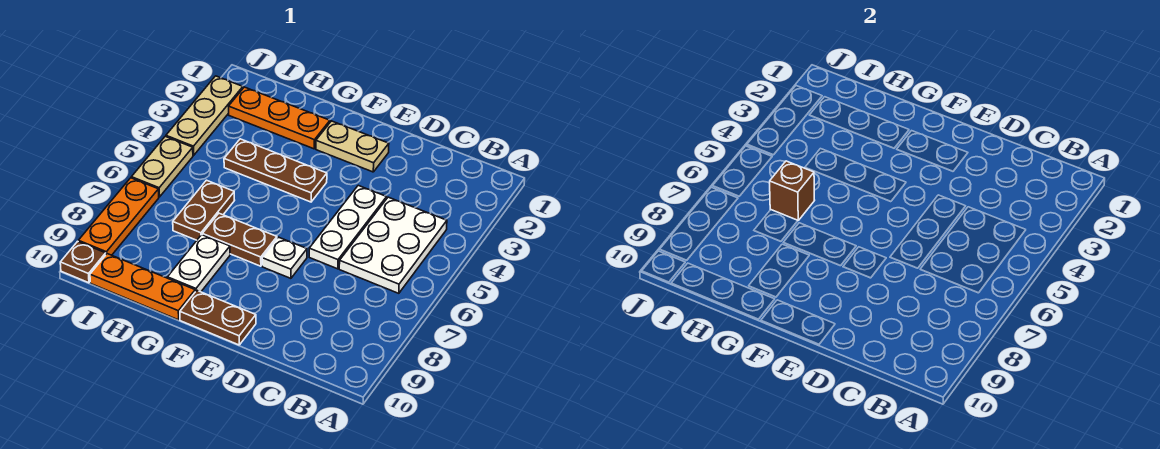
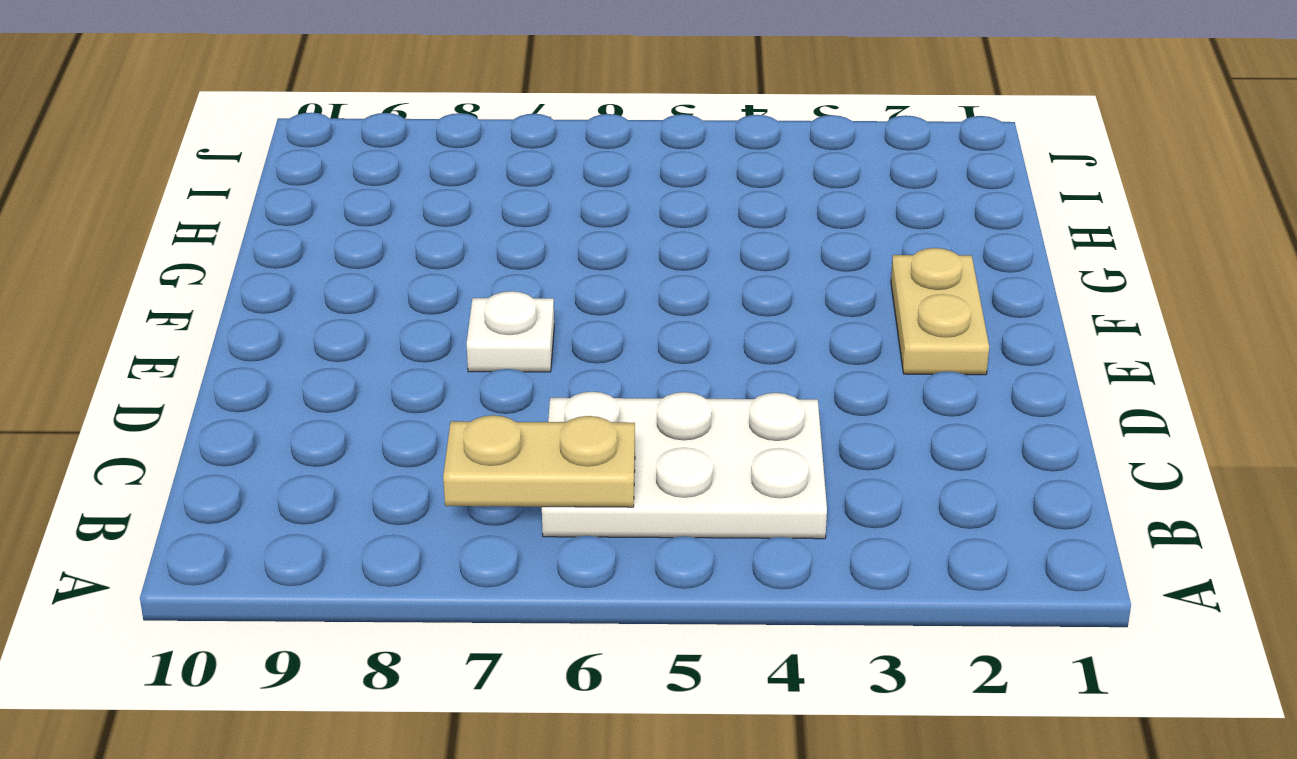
tan plate B6:B7 level 2 -> tan plate J5:J6 level 1
none -> white plate D4:D6 level 1
none -> brown plate E10:F10 level 1
none -> brown plate F4:H4 level 1

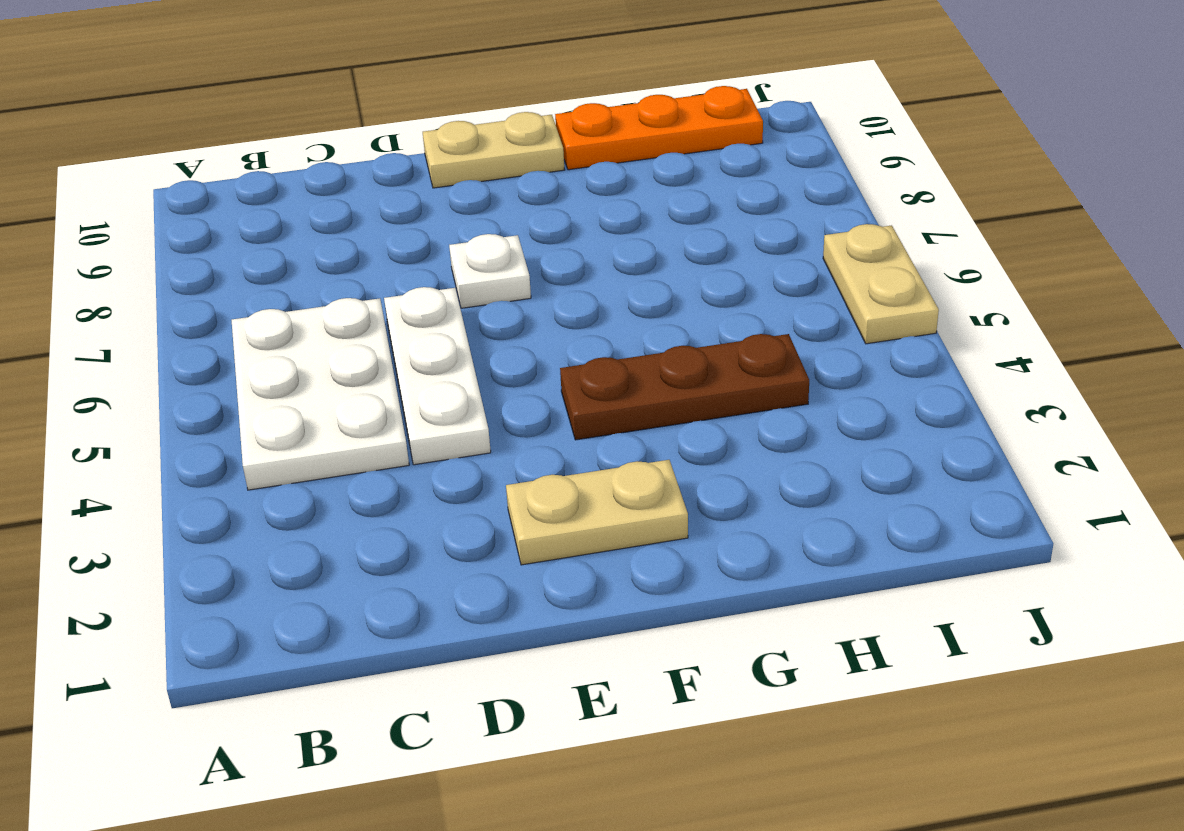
tan plate E10:F10 level 1 -> brown plate E10:F10 level 1
none -> brown plate F7:G7 level 1
none -> orange plate G2:I2 level 1
none -> white plate G8:G9 level 1

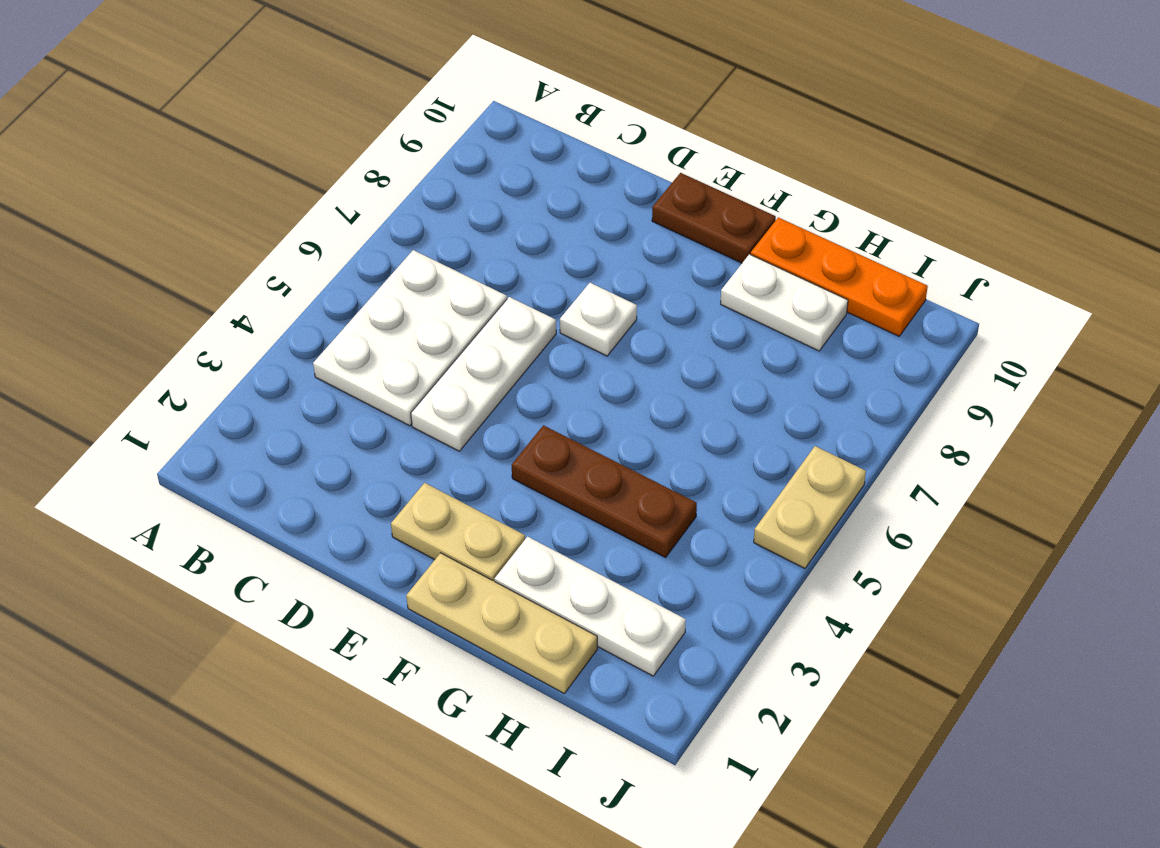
tan plate F1:H1 level 1 -> tan plate J2:J4 level 1
white plate G2:I2 level 1 -> orange plate G2:I2 level 1
white plate G9:H9 level 1 -> white plate G8:G9 level 1
none -> brown plate F7:G7 level 1
none -> brown plate H6:H7 level 1
none -> orange plate J7:J9 level 1

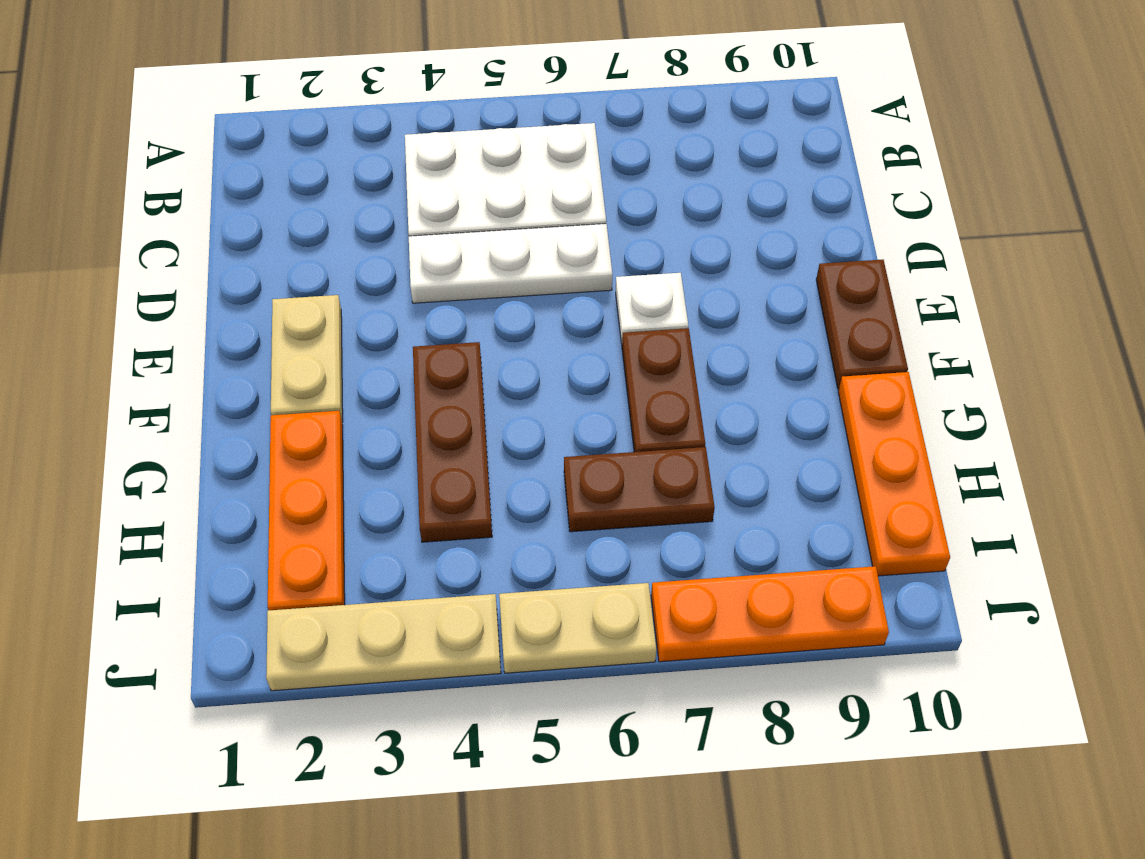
none -> white plate G8:G9 level 1
none -> brown plate J10 level 1
none -> brown brick H6 level 2

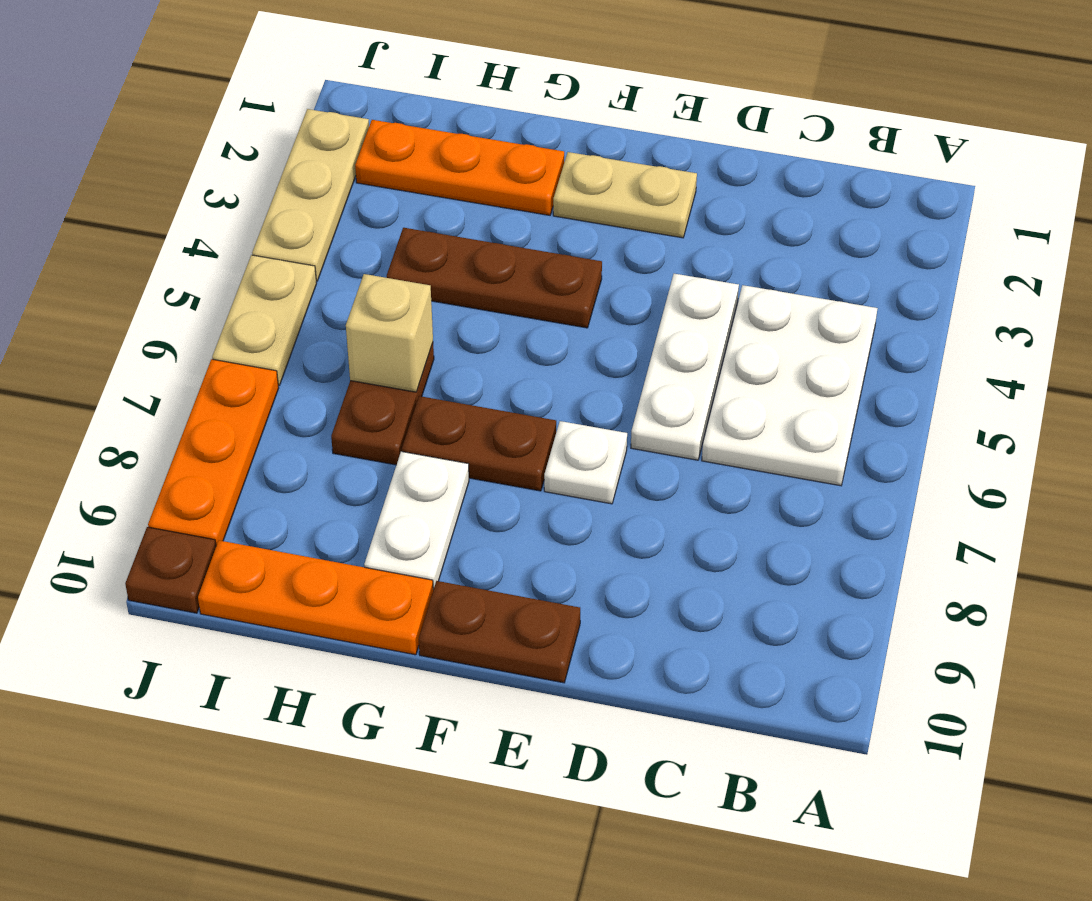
tan brick H6 level 2 -> brown brick H6 level 2

